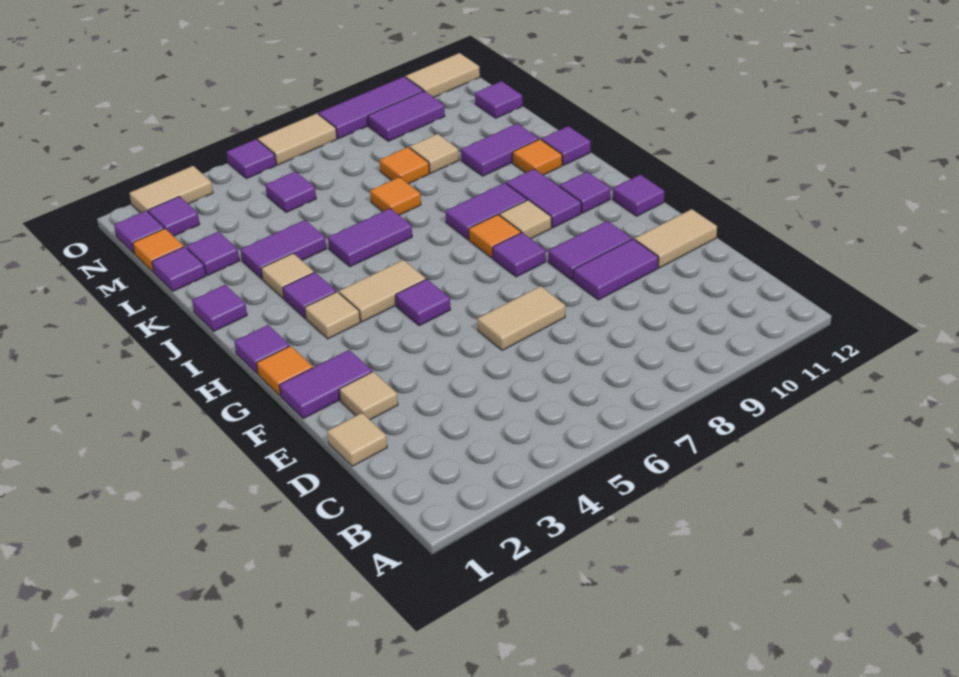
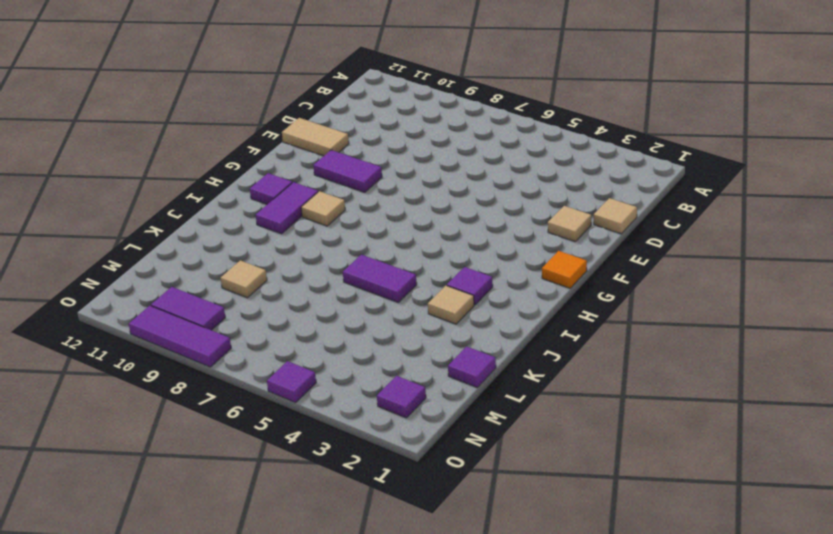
none -> tan tile E6:E7 level 1
none -> purple tile E9:E10 level 1
none -> purple tile F1:F2 level 1
none -> purple tile G5 level 1

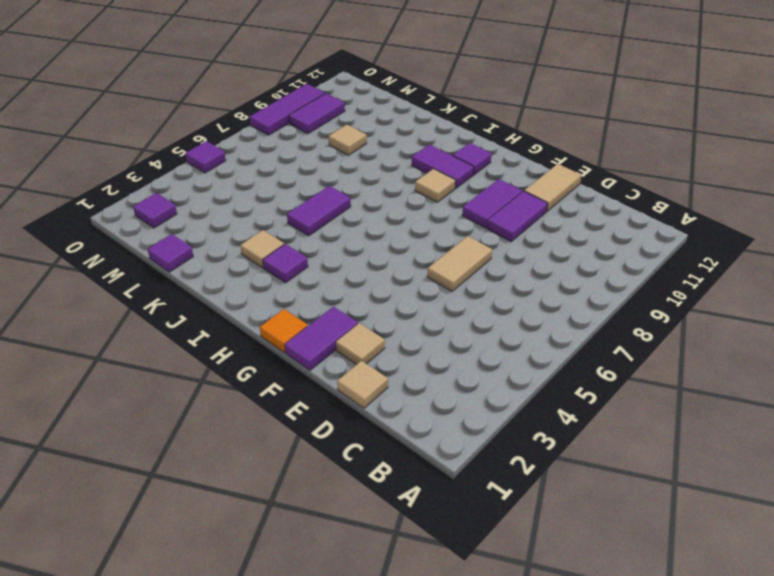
none -> purple tile G5 level 1
none -> purple tile G8 level 1
none -> purple tile G12 level 1
none -> purple tile H1 level 1

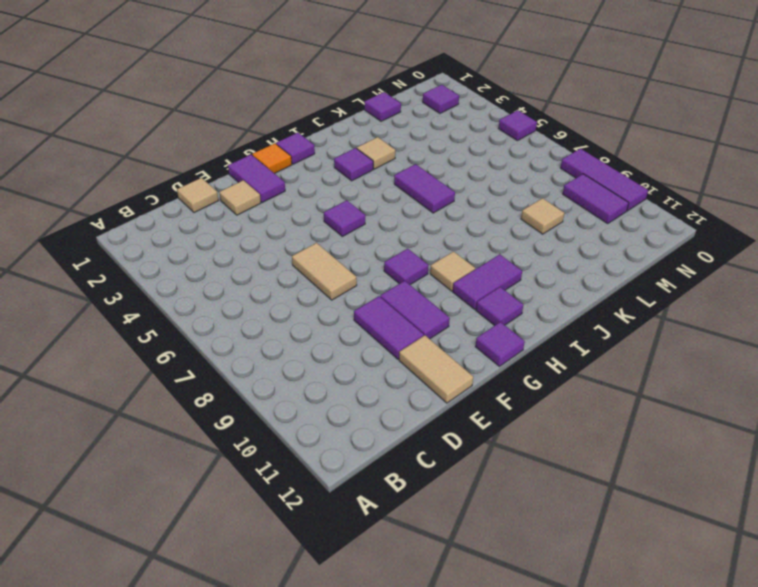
none -> tan tile H3 level 1
none -> tan tile H4:H5 level 1
none -> orange tile H8 level 1
none -> purple tile I8:I9 level 1

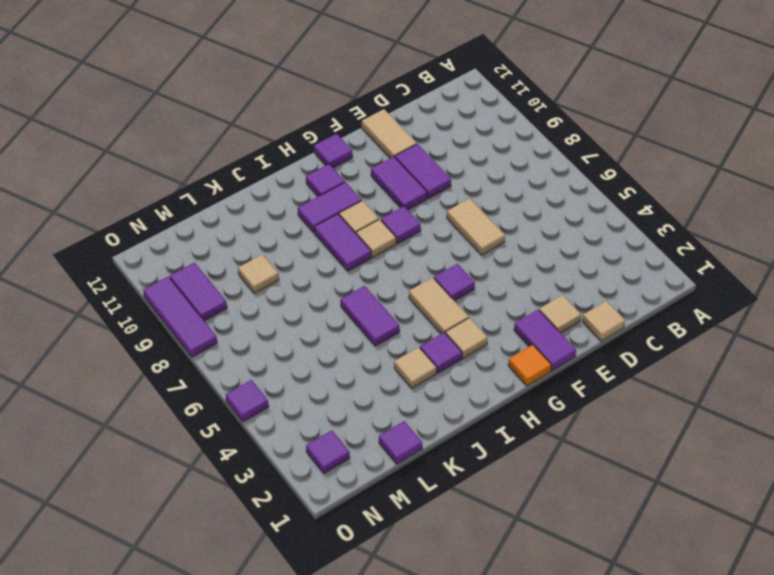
tan tile H8 level 1 -> orange tile H8 level 1
none -> purple tile H1 level 1
none -> purple tile J1 level 1
none -> orange tile J11 level 1
none -> purple tile J12 level 1

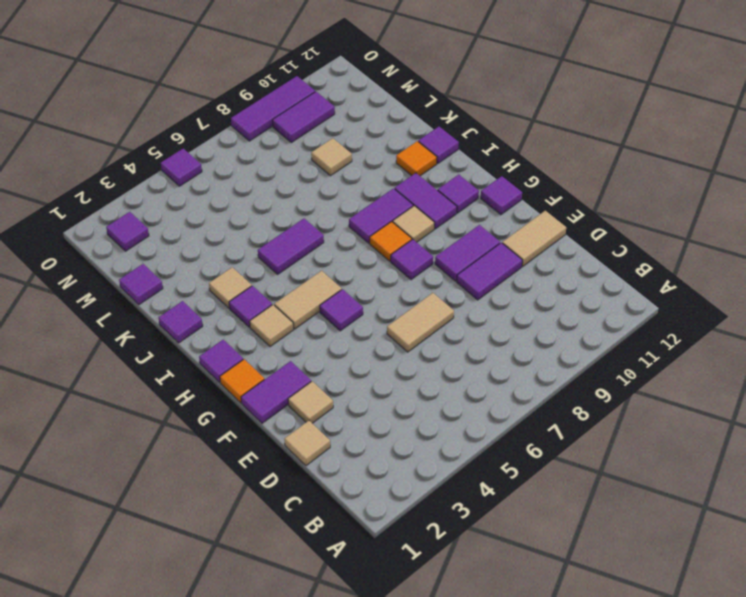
none -> purple tile K3:K4 level 1
none -> orange tile K7 level 1
none -> purple tile K10:K11 level 1
none -> purple tile L2 level 1

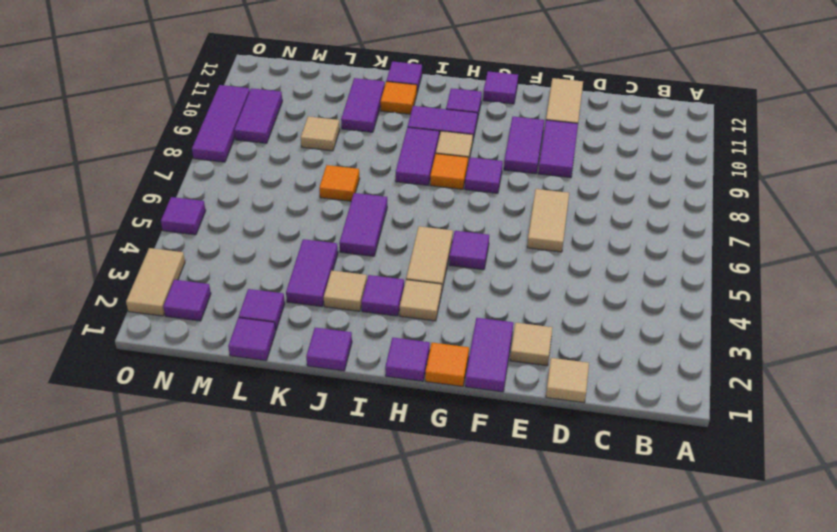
none -> orange tile L8 level 1
none -> orange tile M1 level 1
none -> purple tile M5 level 1
none -> purple tile M12 level 1

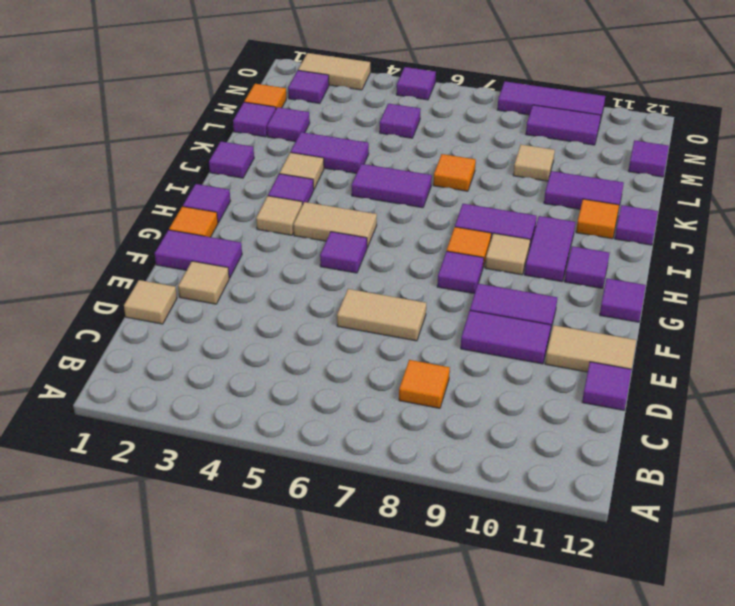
orange tile C8 level 1 -> orange tile L8 level 1
purple tile D12 level 1 -> purple tile N1 level 1
none -> tan tile O6:O7 level 1
none -> tan tile O11:O12 level 1

